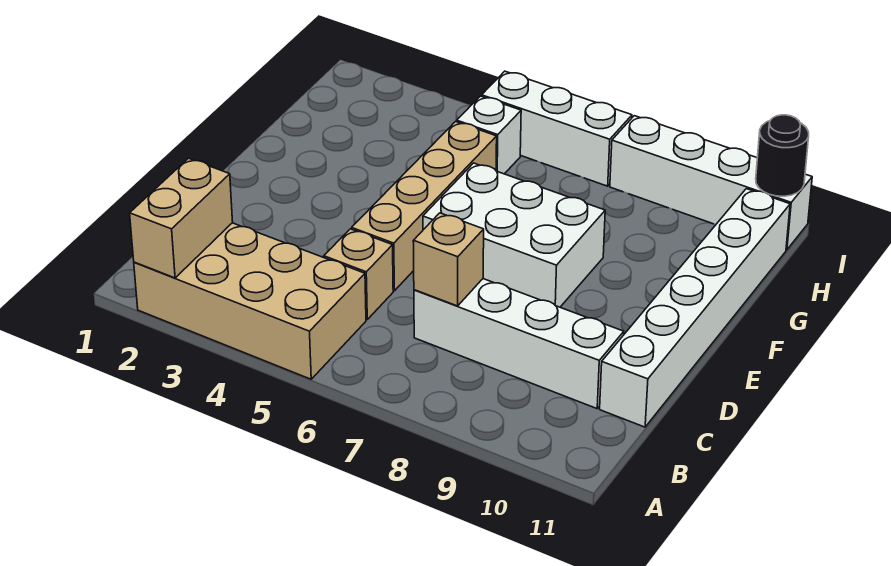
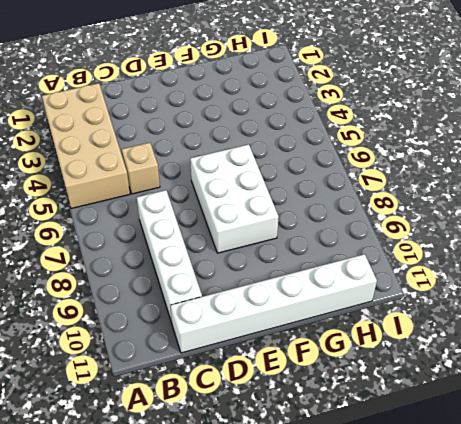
none -> tan brick D5:G5 level 1
none -> white brick H5 level 1
none -> white brick I5:I7 level 1

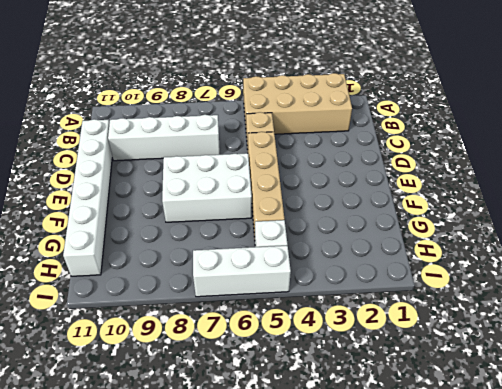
none -> white brick I8:I11 level 1
none -> tan brick A2:B2 level 2
none -> tan brick C7 level 2

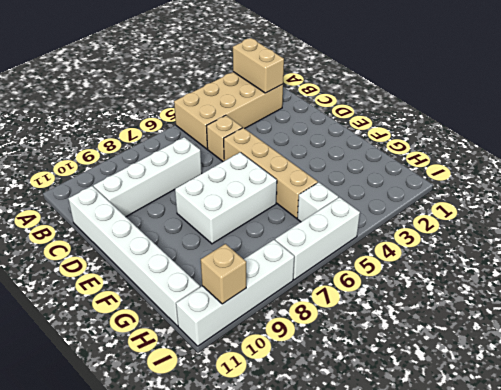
tan brick I10 level 2 -> tan brick C7 level 2
none -> black round brick I11 level 2

